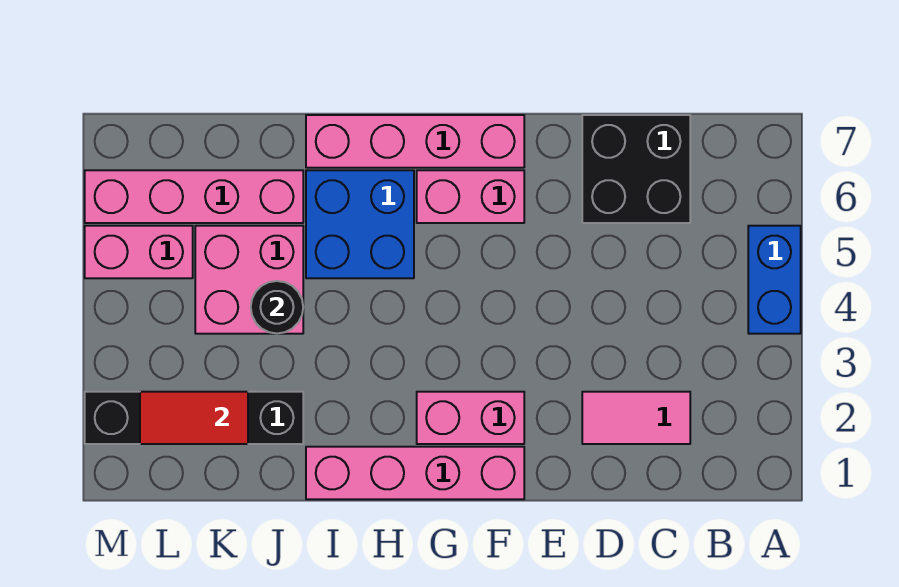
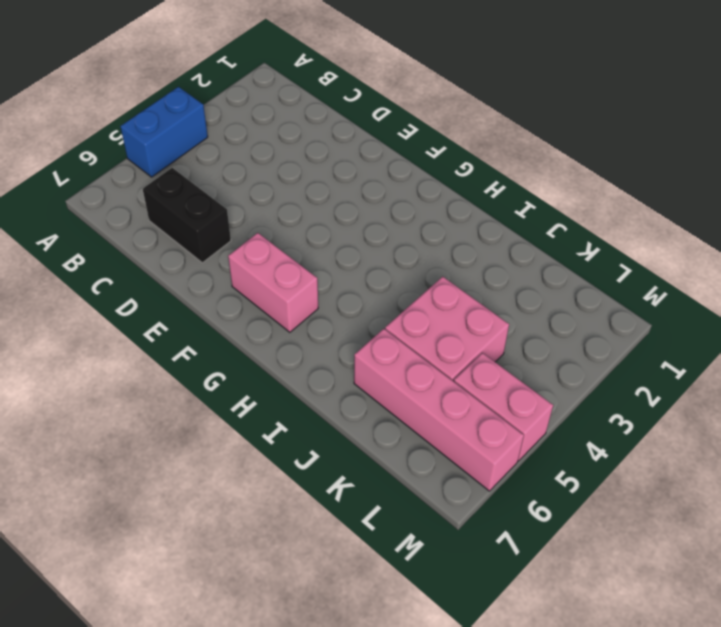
black brick C6:D6 level 1 -> black brick C6:D7 level 1
none -> pink tile C2:D2 level 1
none -> pink brick F1:I1 level 1
none -> pink brick F2:G2 level 1

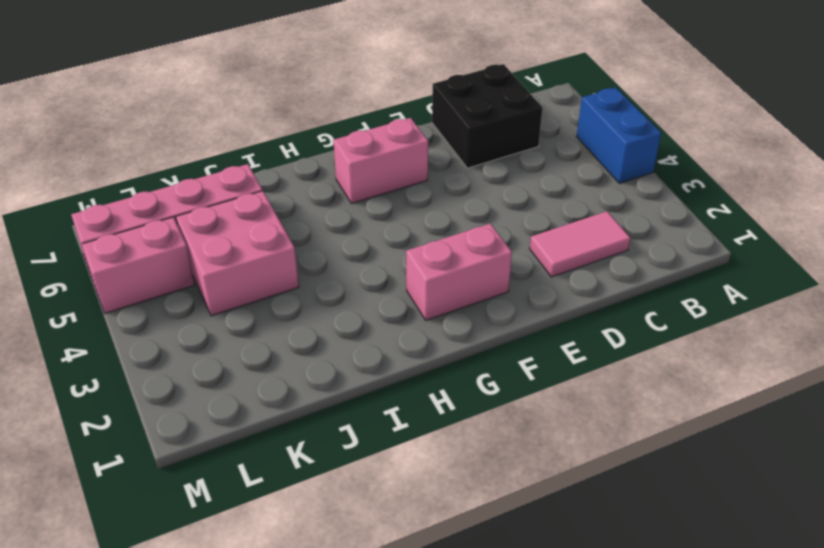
none -> pink brick F1:I1 level 1
none -> pink brick F7:I7 level 1
none -> blue brick H5:I6 level 1

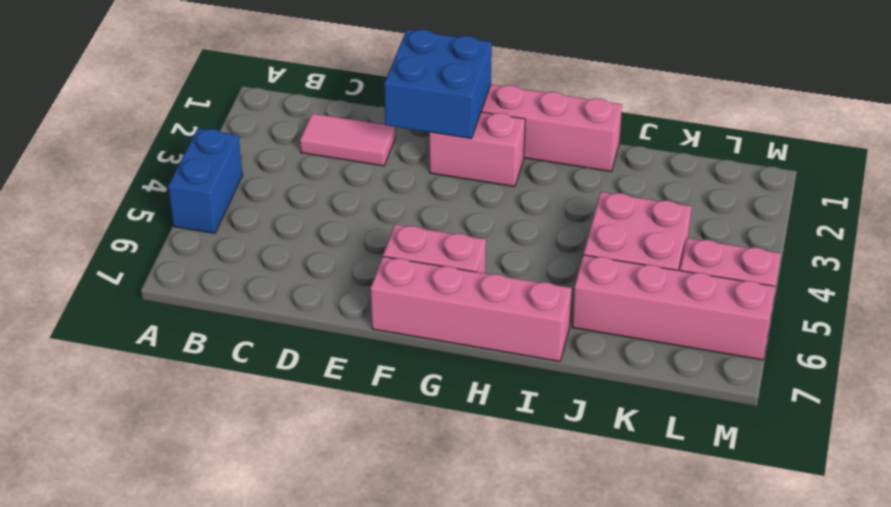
blue brick E1:F2 level 2 -> blue brick H5:I6 level 1
none -> black brick C6:D7 level 1
none -> black brick J2:M2 level 1
none -> black round brick J4 level 2

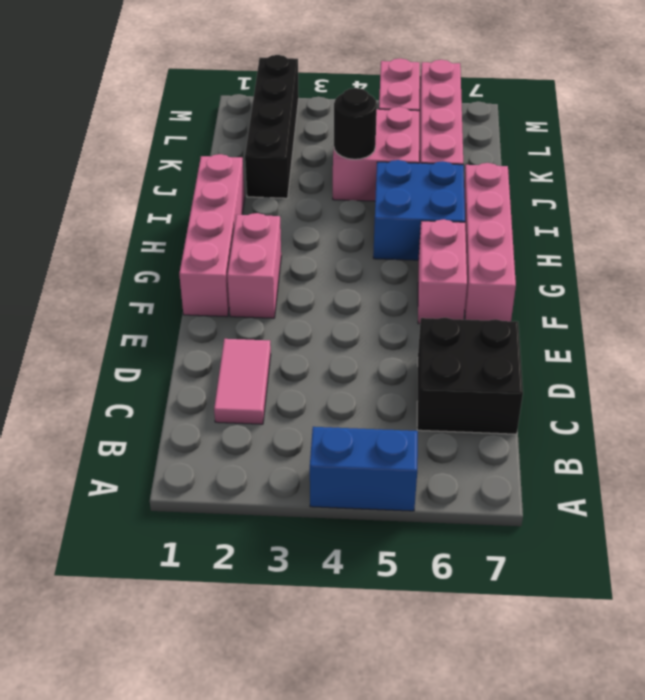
none -> red tile K2:L2 level 2

